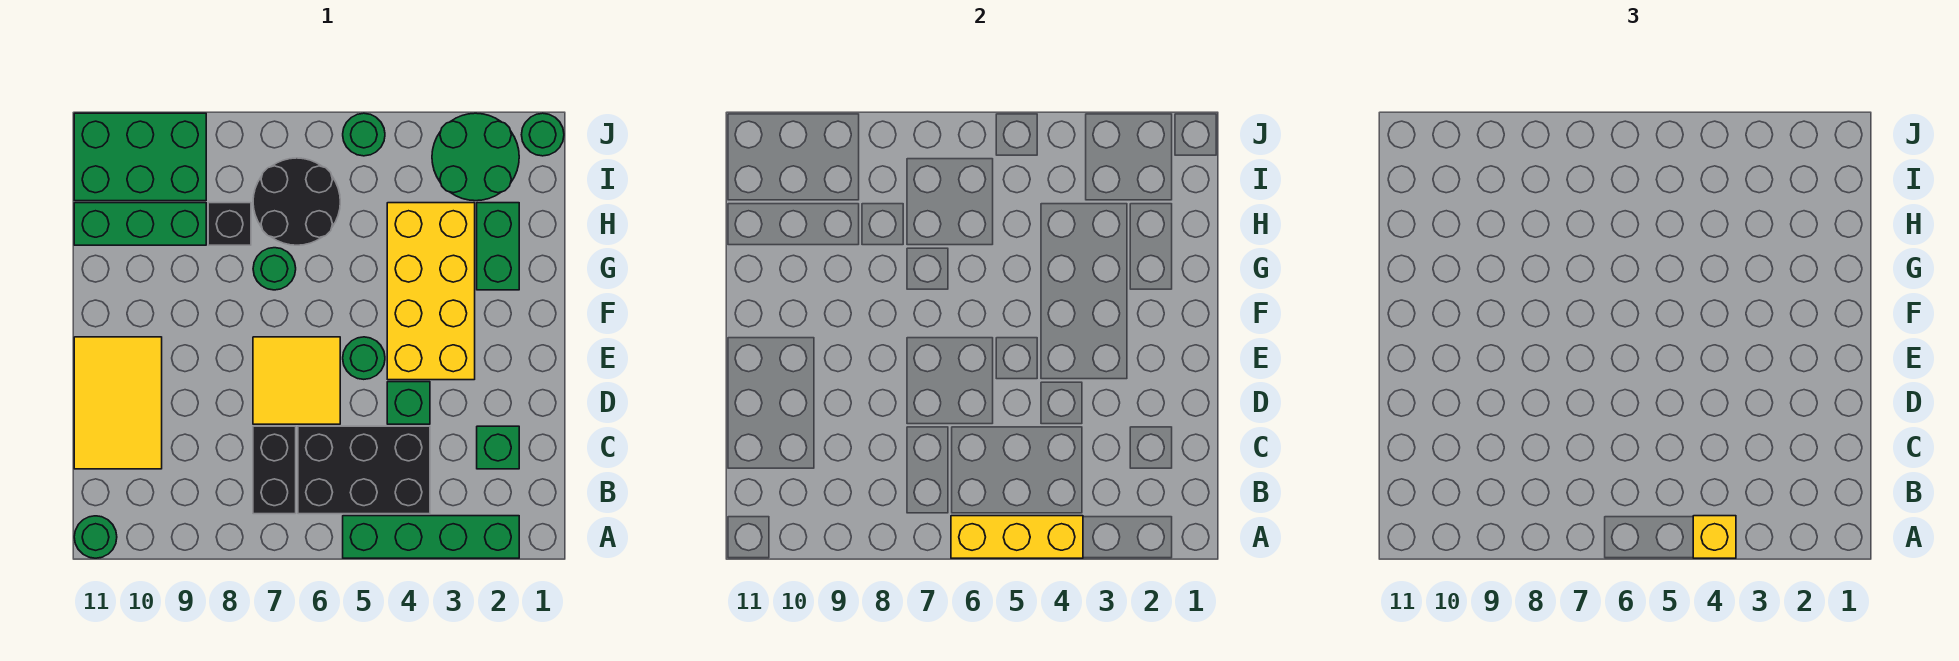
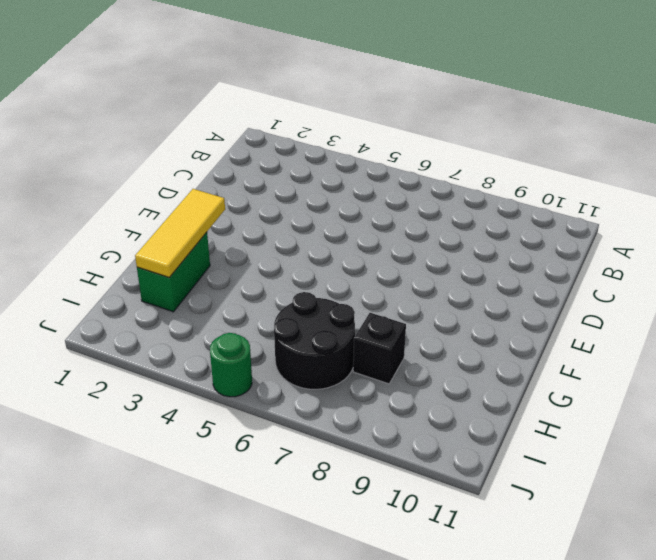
yellow tile F2:H2 level 2 -> none
none -> green brick A2:A5 level 1
none -> green round brick A11 level 1
none -> black brick B4:C6 level 1

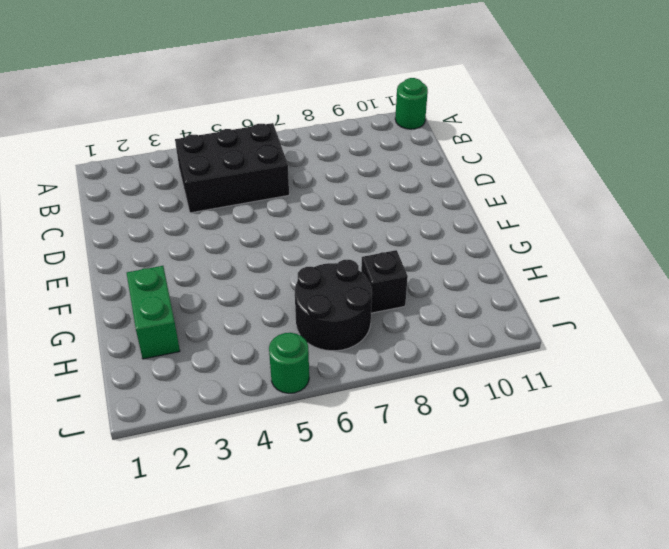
none -> green brick A2:A5 level 1
none -> black brick B7:C7 level 1
none -> green brick C2 level 1

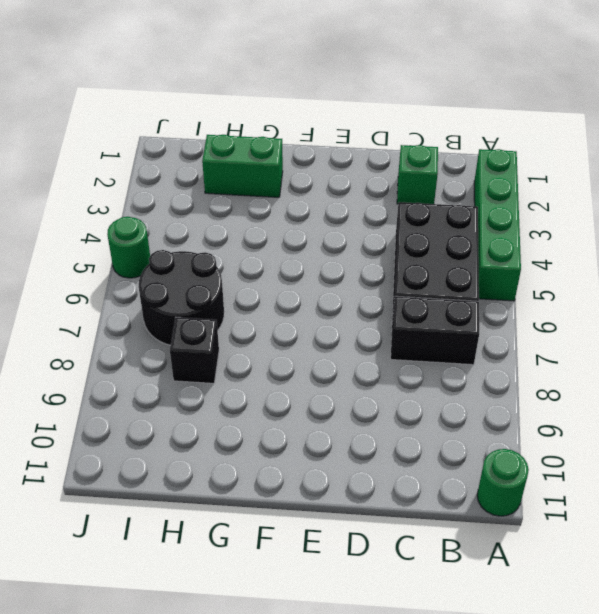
none -> yellow tile C10:E11 level 1
none -> green brick D4 level 1
none -> yellow tile D6:E7 level 1

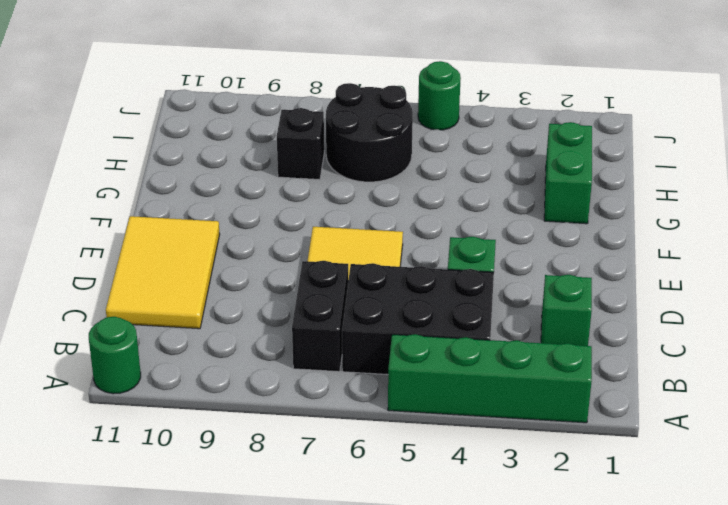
none -> yellow brick E3:H4 level 1
none -> green round brick E5 level 1
none -> green round brick G7 level 1

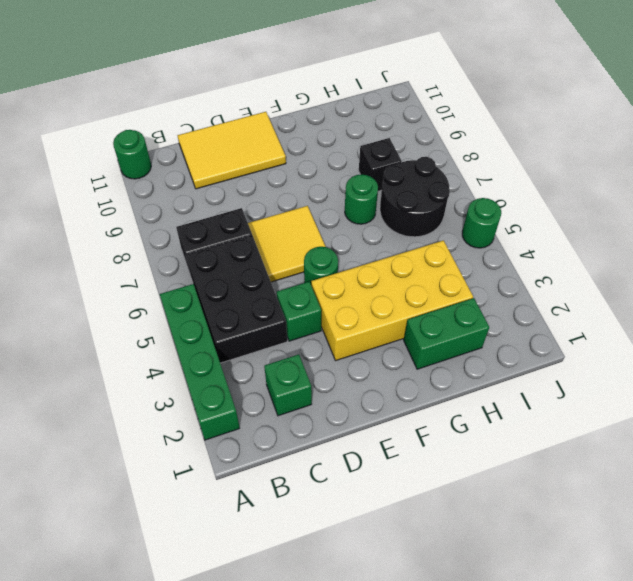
none -> green brick H9:H11 level 1
none -> green round brick I2:J3 level 1
none -> green brick I9:J11 level 1

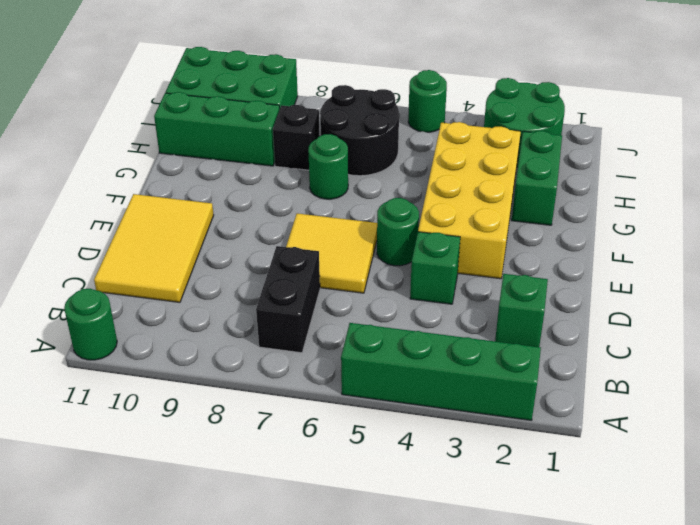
none -> black brick B4:C6 level 1
none -> green round brick J1 level 1
none -> yellow brick A4:A6 level 2

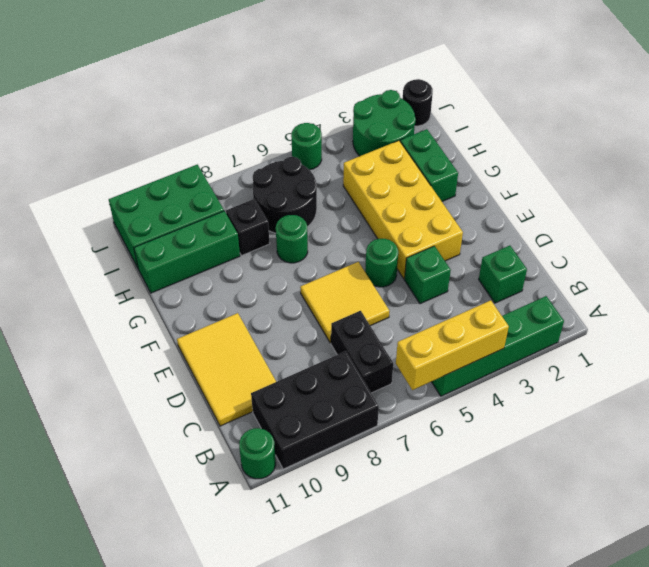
black brick A8:B10 level 1 -> black brick B4:C6 level 1
black round brick J1 level 1 -> green round brick J1 level 1
none -> yellow brick A4 level 3

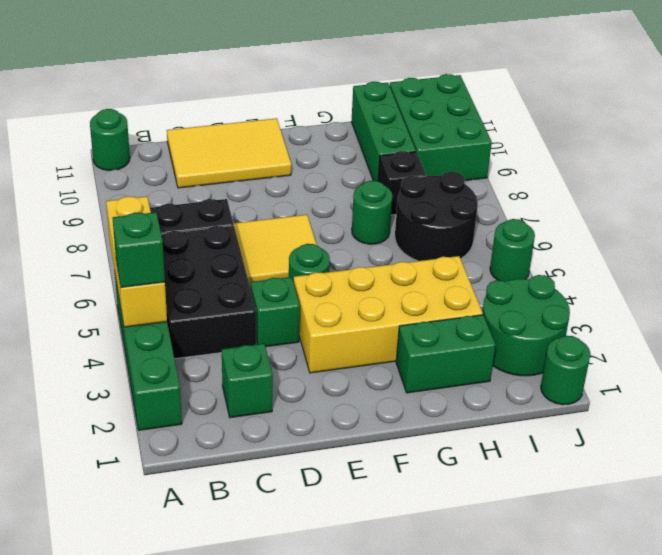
green brick A4 level 3 -> yellow brick A4 level 3

